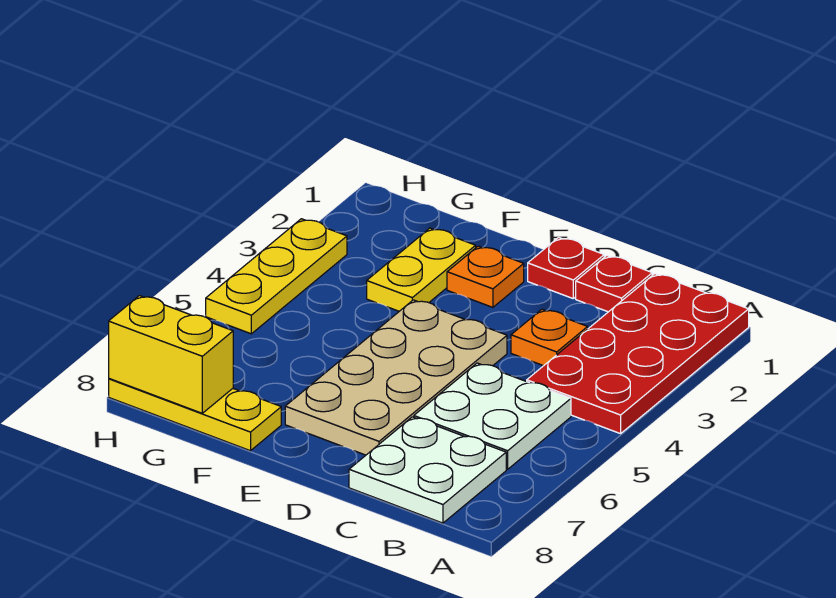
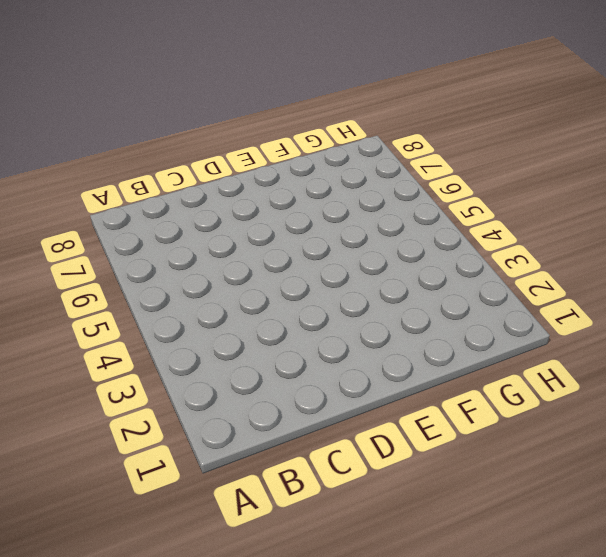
none -> red plate A1:B4 level 1
none -> white plate B5:C6 level 1
none -> white plate B7:C8 level 1

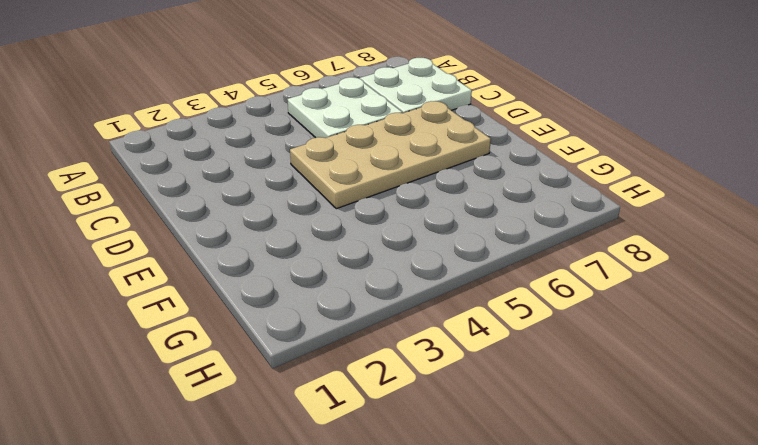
none -> red plate A1:B4 level 1
none -> red plate C1 level 1
none -> orange plate C3 level 1

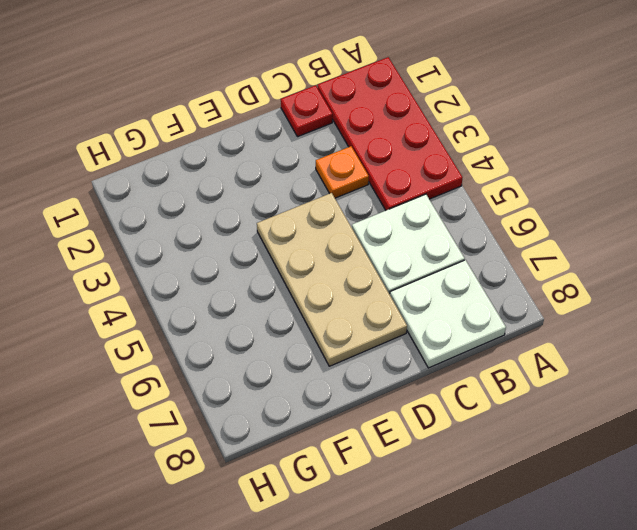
none -> red plate D1 level 1
none -> orange plate E2 level 1
none -> yellow plate F2:F3 level 1

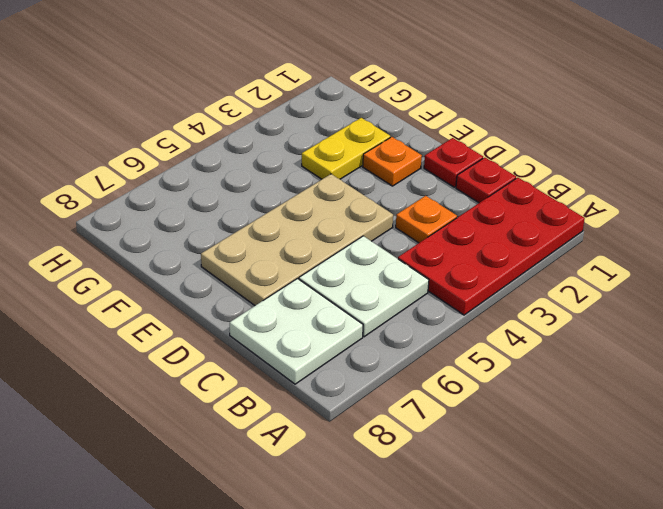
none -> yellow plate F8:H8 level 1
none -> yellow plate H3:H5 level 1
none -> yellow brick G8:H8 level 2

